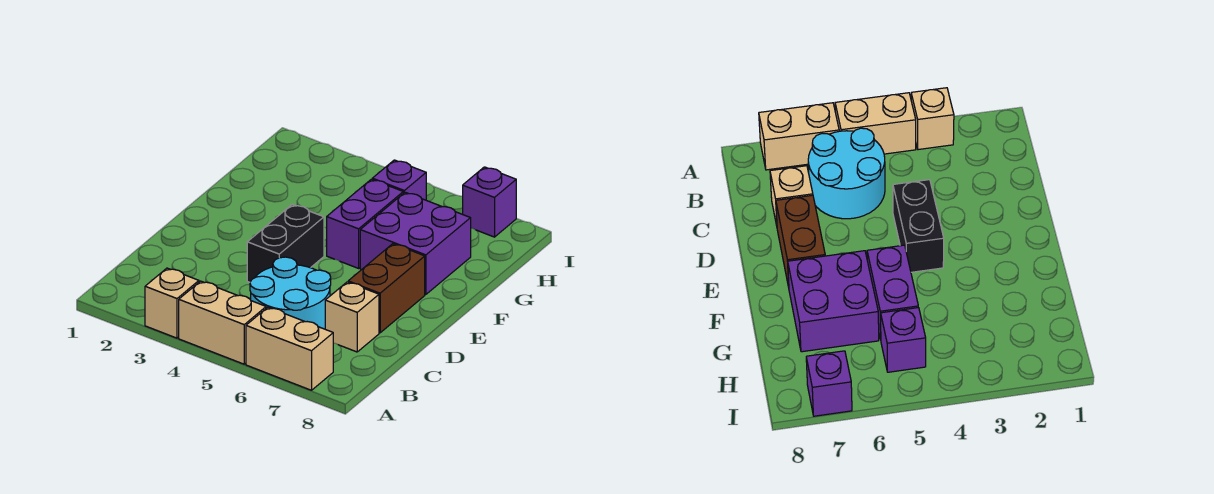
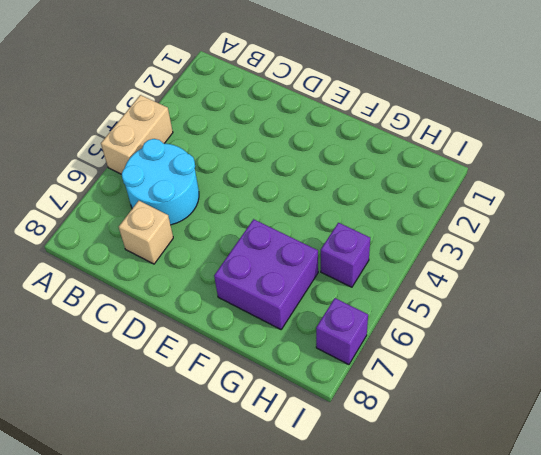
none -> tan brick A3 level 1
none -> tan brick A6:A7 level 1

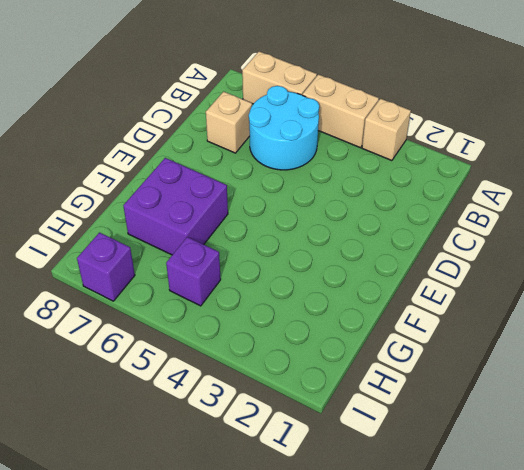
none -> black brick D4:E4 level 1
none -> brown brick D7:E7 level 1

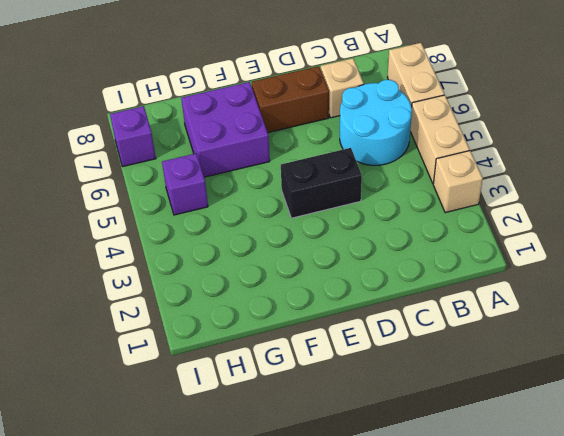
none -> purple brick F5:G5 level 1

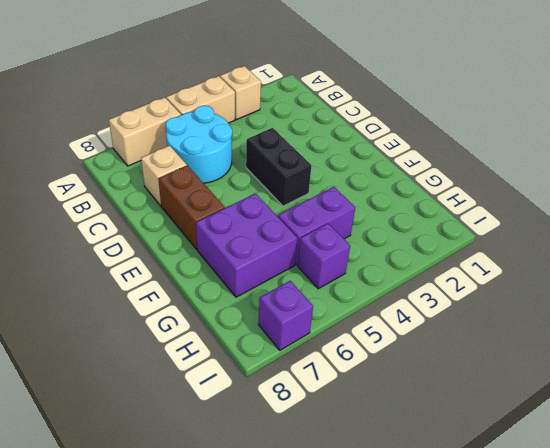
purple brick G4:G5 level 1 -> purple brick F5:G5 level 1

